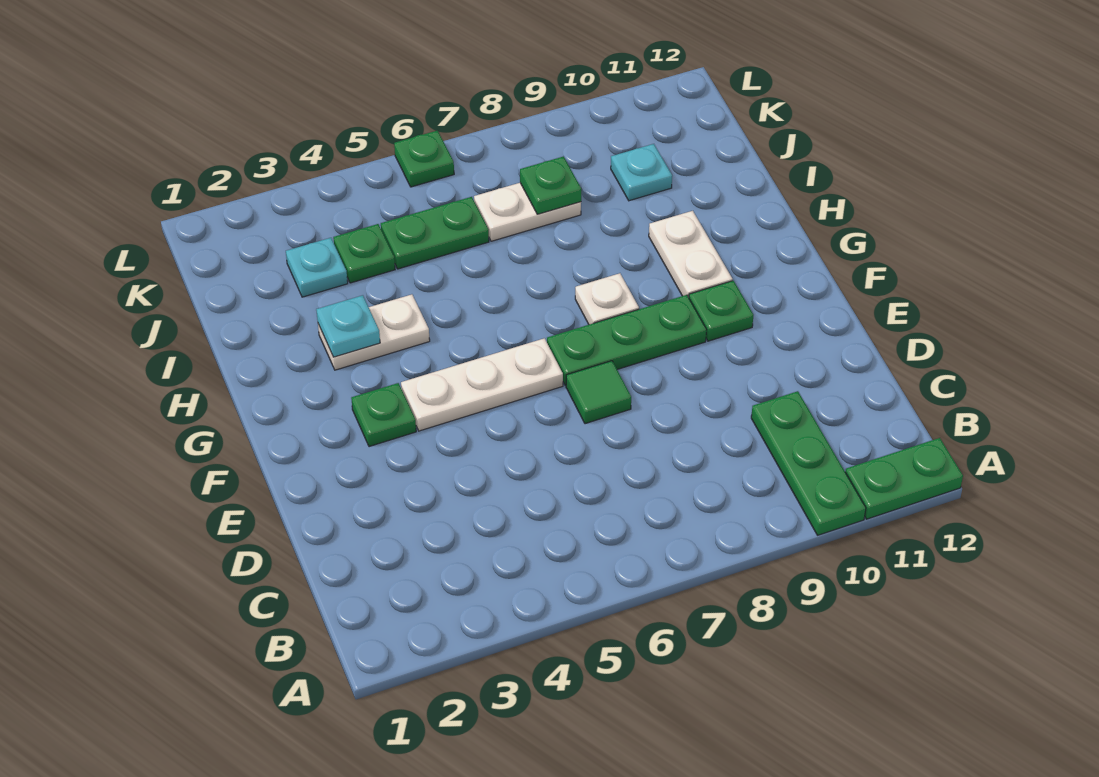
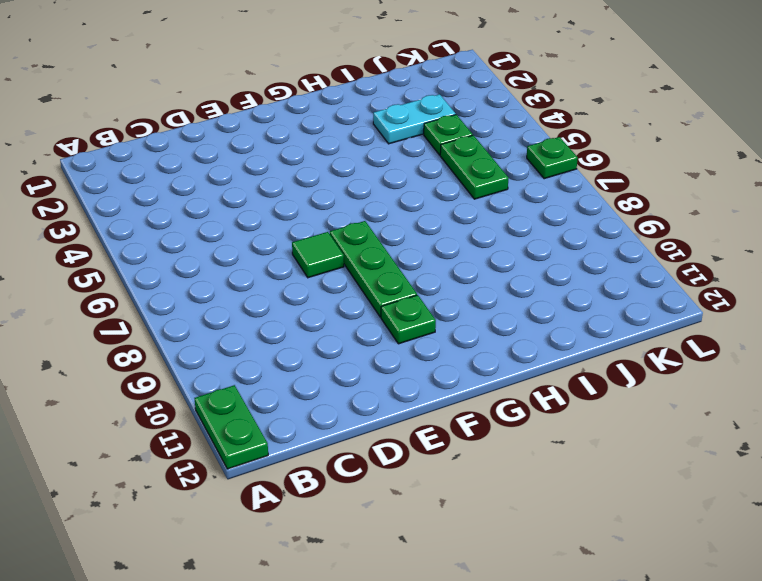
cyan plate I3:J3 level 1 -> cyan plate J3 level 1
none -> green plate A10:C10 level 1
none -> green plate F3 level 1
none -> white plate F4:F6 level 1

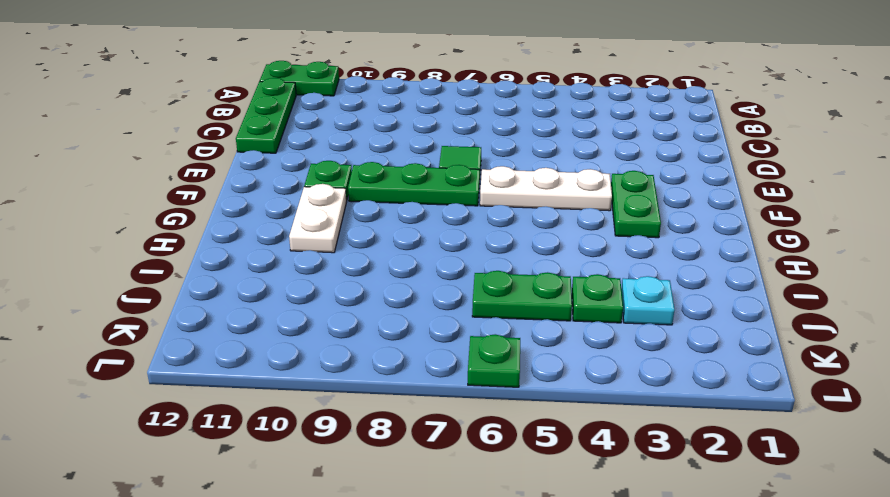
green plate B12:D12 level 1 -> green plate A10:C10 level 1
green plate F3:G3 level 1 -> green plate F3 level 1
none -> white plate G8 level 1
none -> white plate H3:H4 level 1
none -> white plate J7:J8 level 1

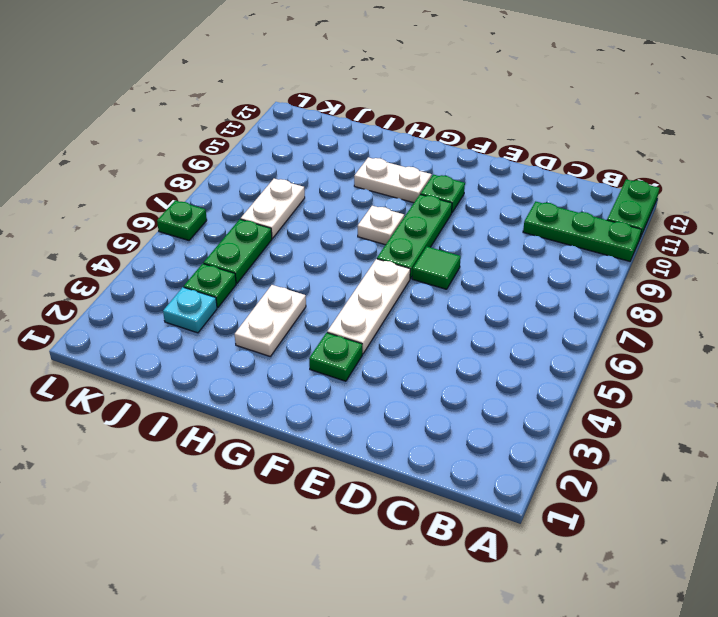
none -> cyan plate J10 level 1
none -> cyan plate H3 level 2
none -> green plate J8 level 2

